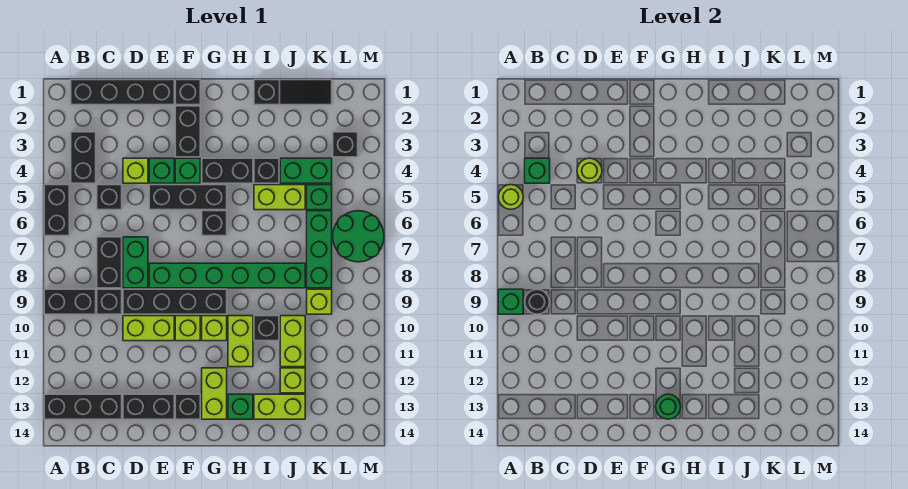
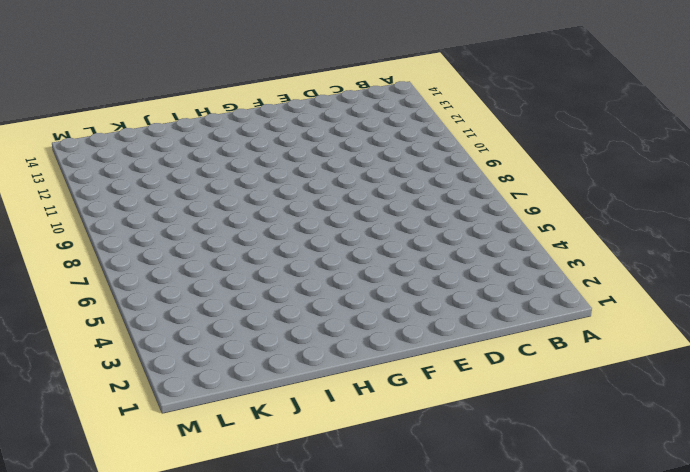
none -> black brick A5:A6 level 1
none -> black brick A9:B9 level 1
none -> black brick A13:C13 level 1
none -> black brick B1:E1 level 1

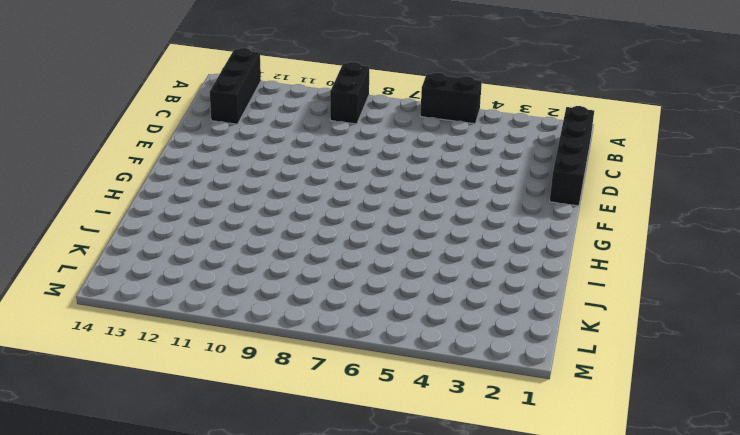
none -> black brick B3:B4 level 1
none -> black brick C5 level 1
none -> black brick C7:C8 level 1
none -> black brick C9 level 1

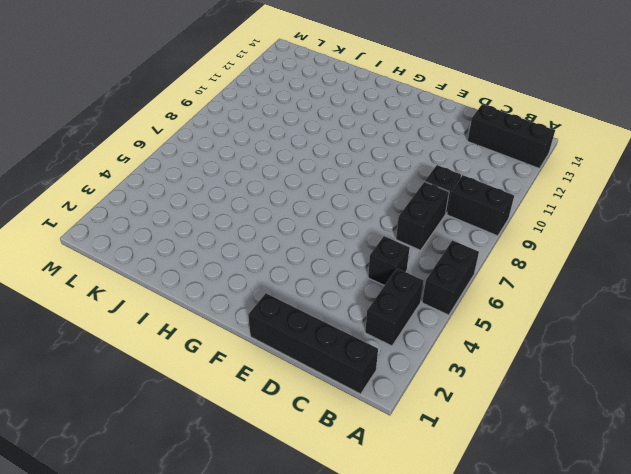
none -> lime brick D4 level 1
none -> green brick D7:D8 level 1
none -> black brick D9:G9 level 1
none -> lime brick D10:E10 level 1

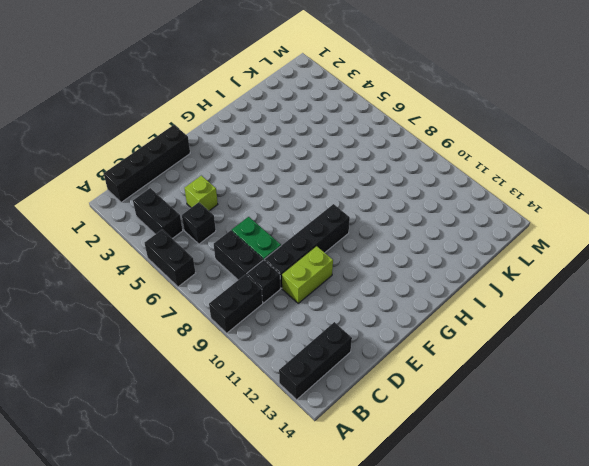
none -> black brick D13:E13 level 1
none -> green brick E4 level 1
none -> black brick E5:G5 level 1
none -> green brick E8:J8 level 1

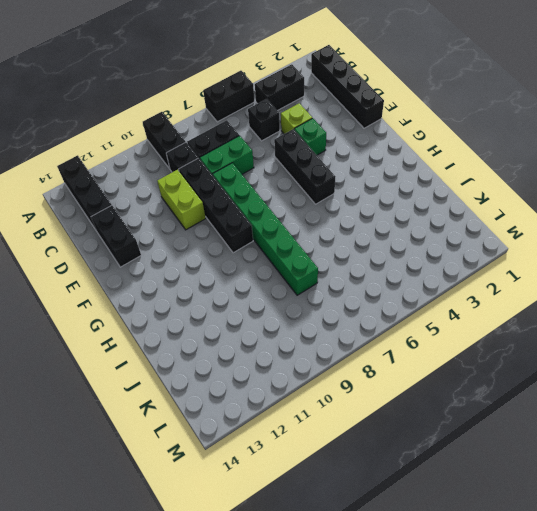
none -> black brick F1 level 1
none -> black brick F2:F3 level 1
none -> green brick F4 level 1
none -> lime brick F10 level 1

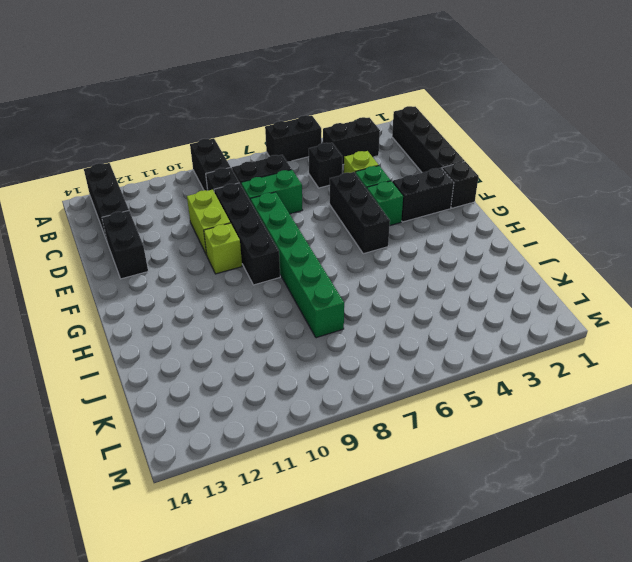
none -> black brick F13 level 1
none -> black brick G4:H4 level 1
none -> black brick G6 level 1
none -> lime brick G10 level 1

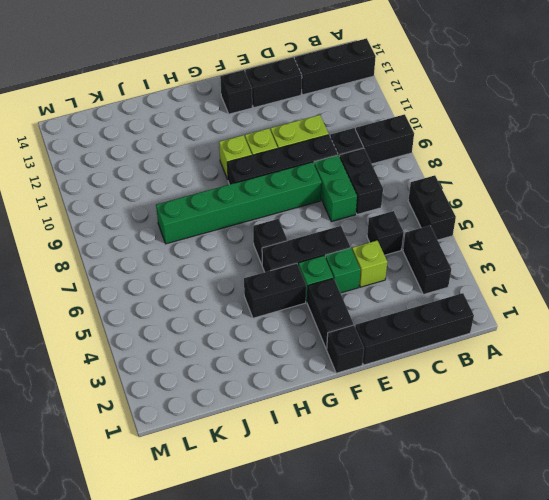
none -> lime brick G12:G13 level 1
none -> lime brick H10:H11 level 1
none -> green brick H13 level 1
none -> black slope I1:K1 level 1 top I

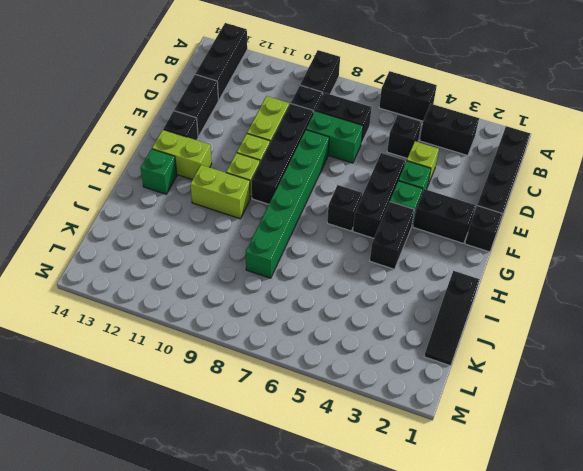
none -> black brick I4 level 1
none -> lime brick I5:J5 level 1
none -> black brick I10 level 1
none -> lime brick I13:J13 level 1

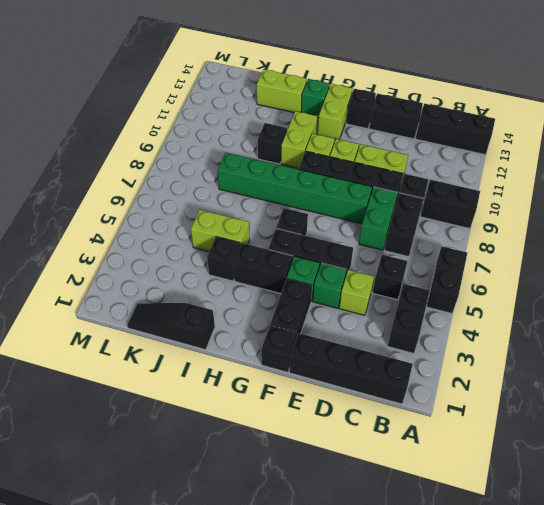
none -> green brick J4:K4 level 1
none -> lime brick J10:J11 level 1
none -> lime brick J12 level 1
none -> green brick K5 level 1

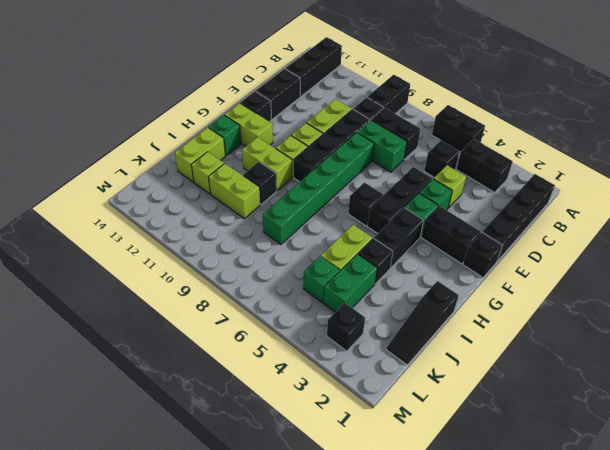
none -> green brick K6:K8 level 1
none -> lime brick K9 level 1
none -> green round brick L6:M7 level 1
none -> lime round brick A5 level 2

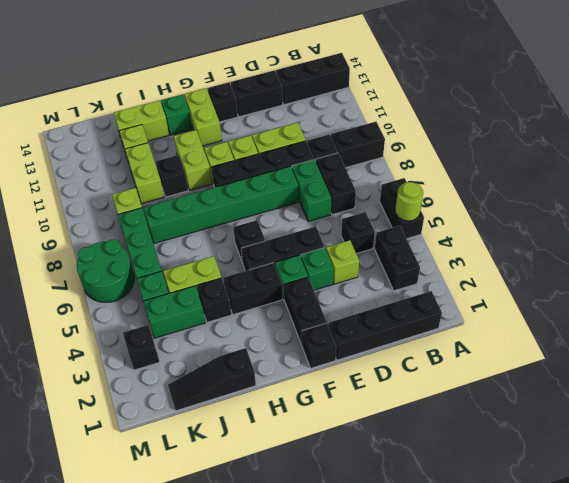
none -> green brick A9 level 2
none -> green brick B4 level 2
none -> black round brick B9 level 2
none -> lime round brick D4 level 2

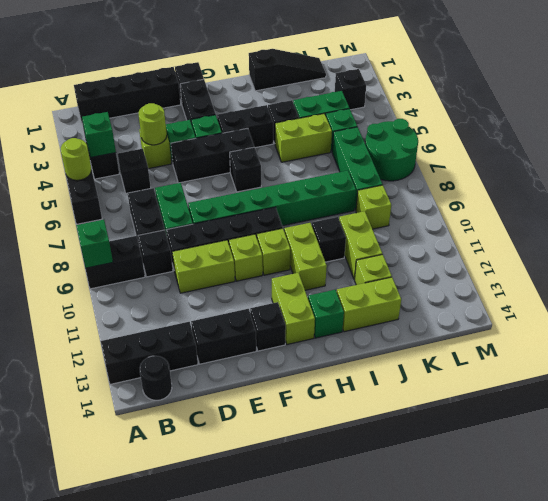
black round brick B14 level 1 -> black round brick B9 level 2
none -> green round brick G13 level 2

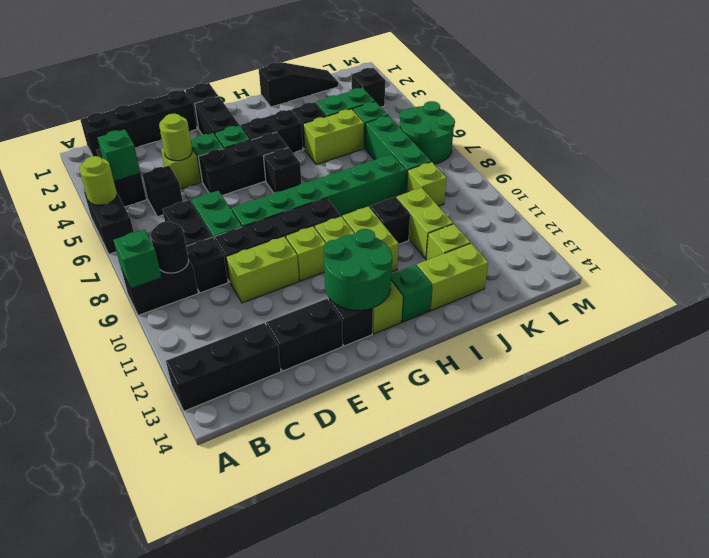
green round brick F12:G13 level 2 -> green round brick G13 level 2

